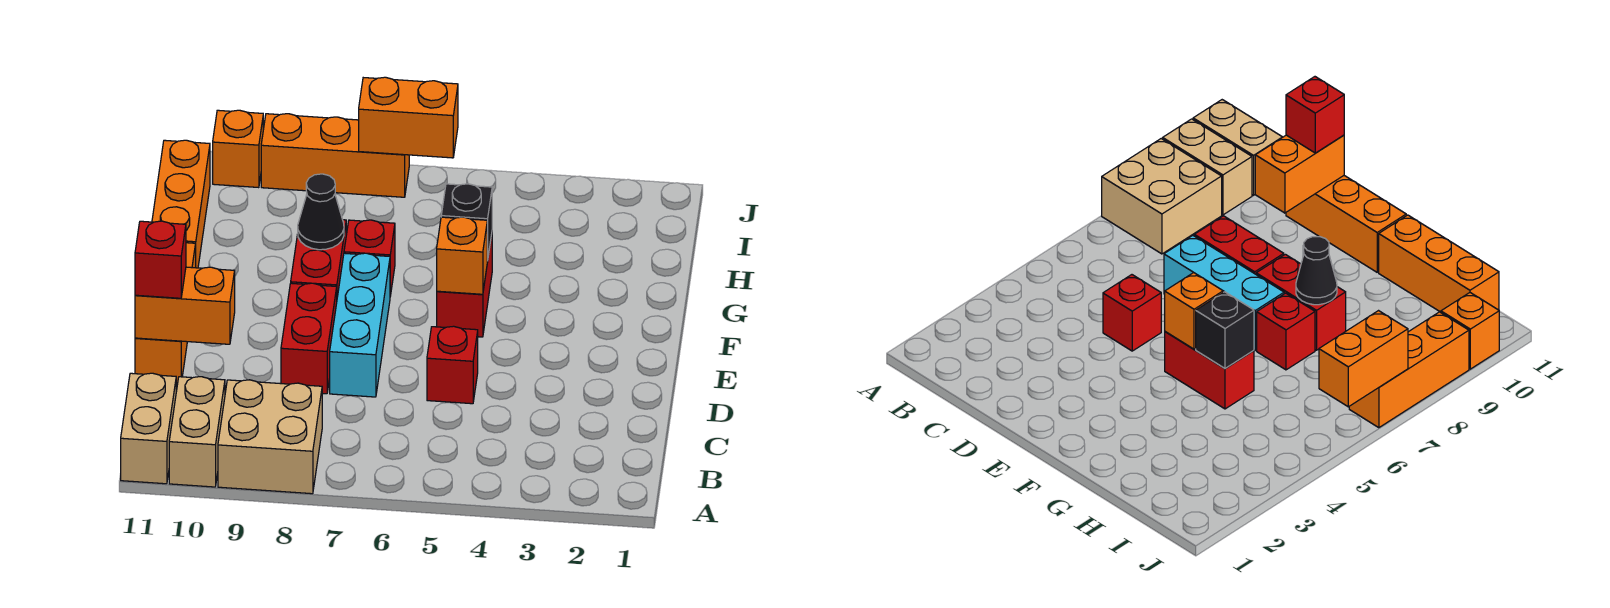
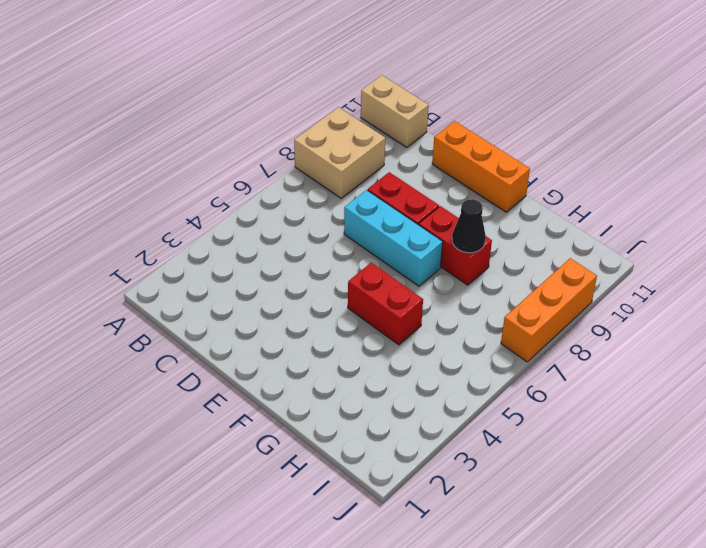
none -> tan brick A10:B10 level 1
none -> red brick D5 level 1
none -> red brick G7 level 1

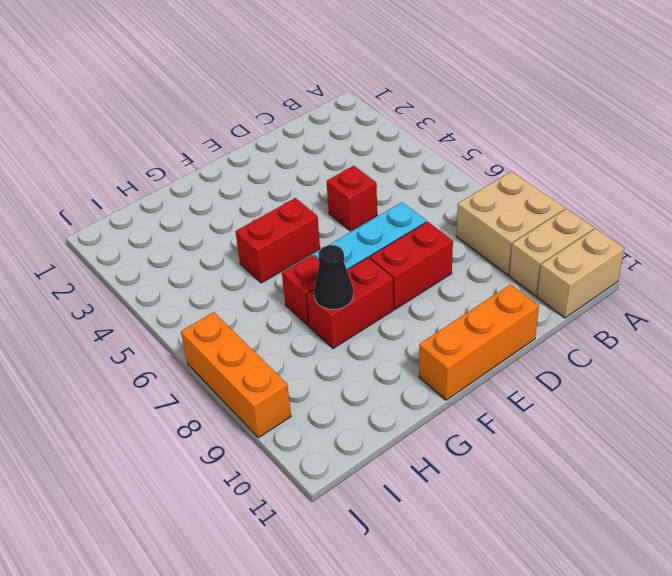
none -> orange brick G11:I11 level 1
none -> orange brick J10 level 1
none -> orange brick D10:D11 level 2

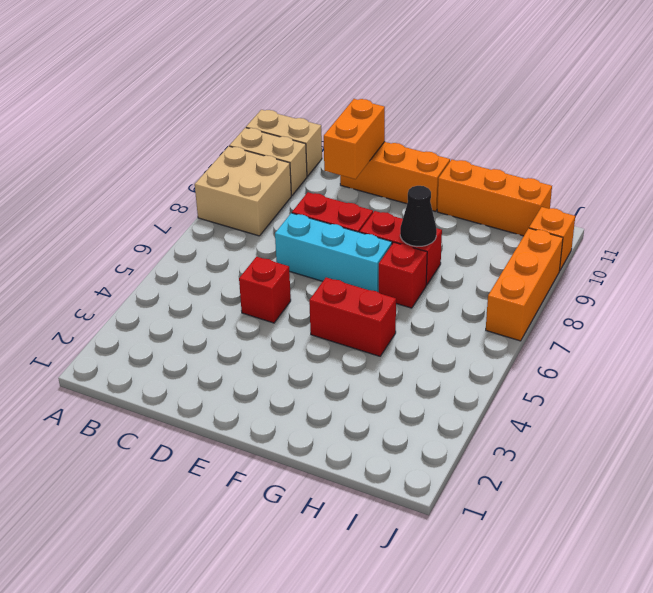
none -> orange brick F5 level 2
none -> black brick G5 level 2
none -> orange brick J6:J7 level 2

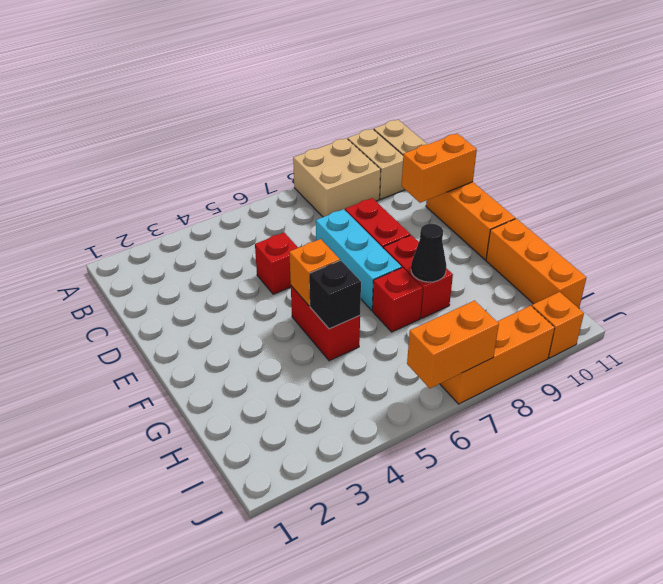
none -> red brick D11 level 3

